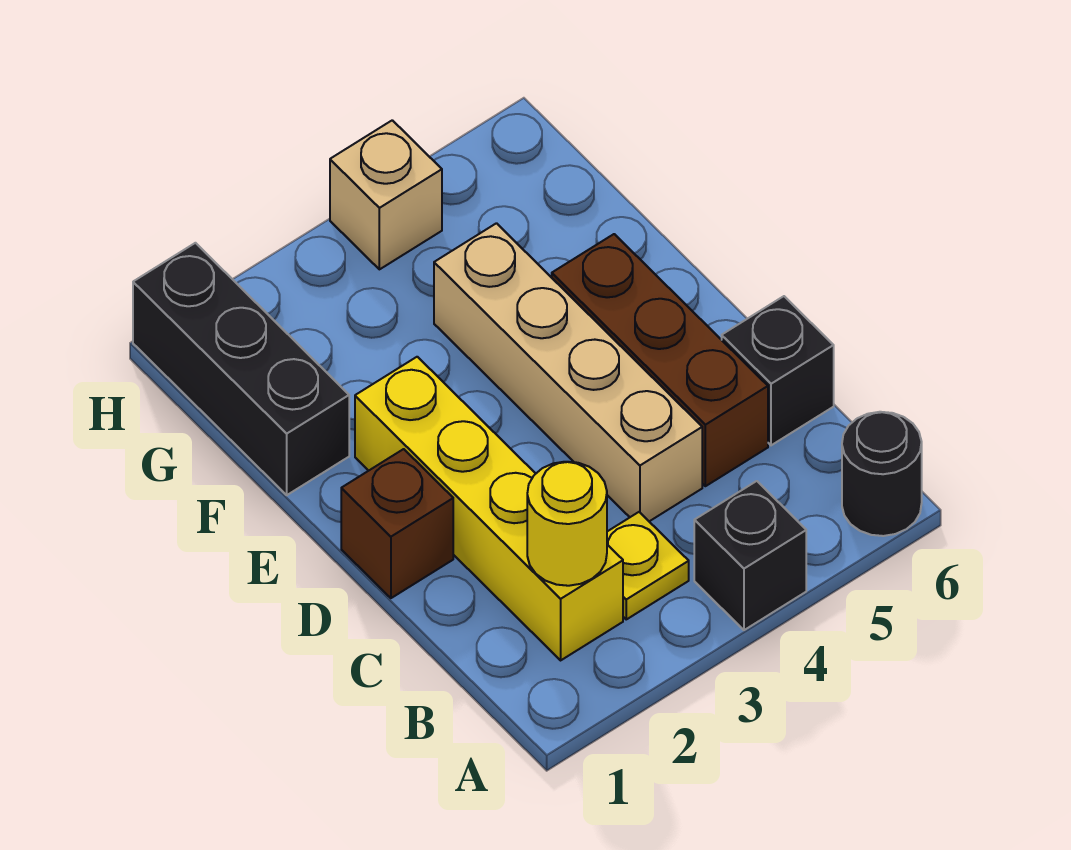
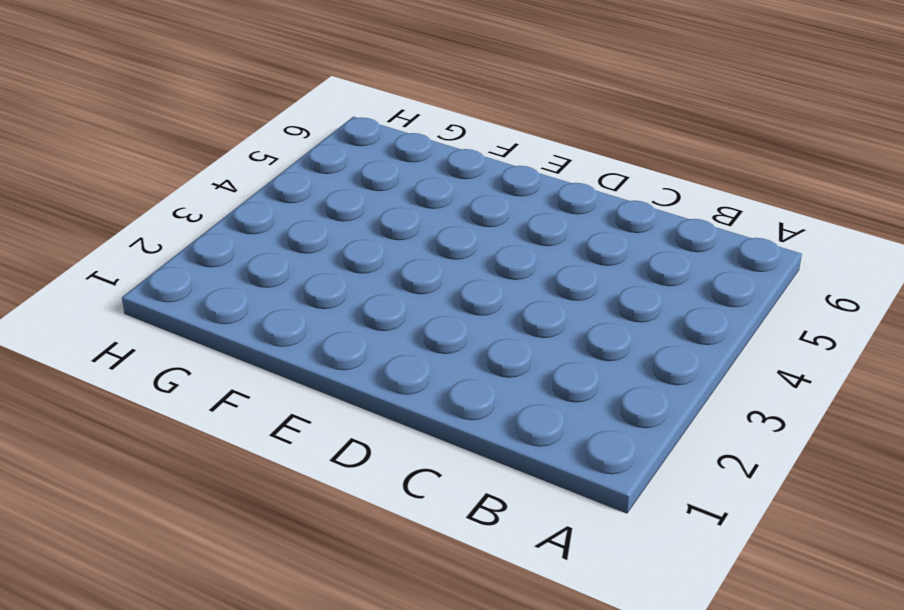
none -> black brick A4 level 1
none -> black round brick A6 level 1

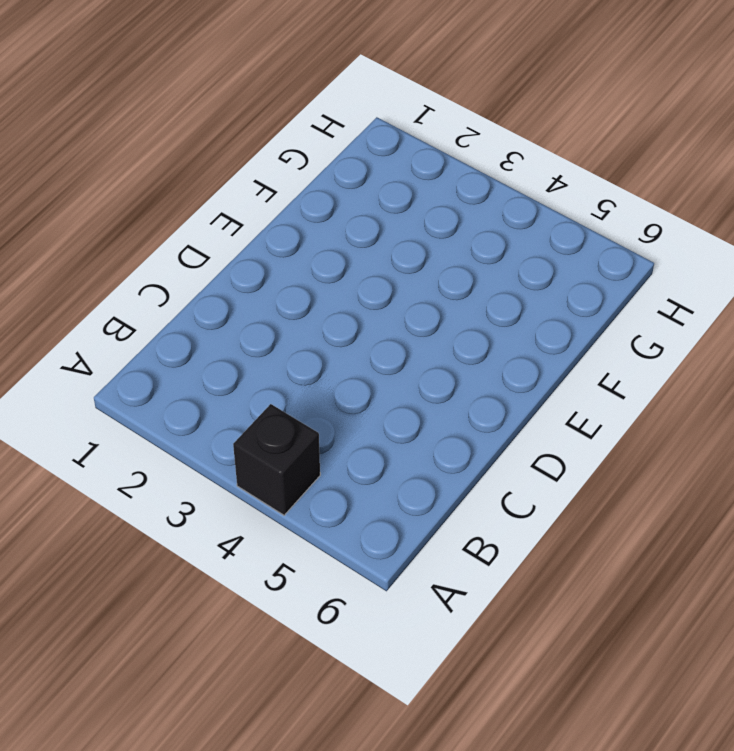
none -> black round brick A6 level 1
none -> yellow brick B2:E2 level 1

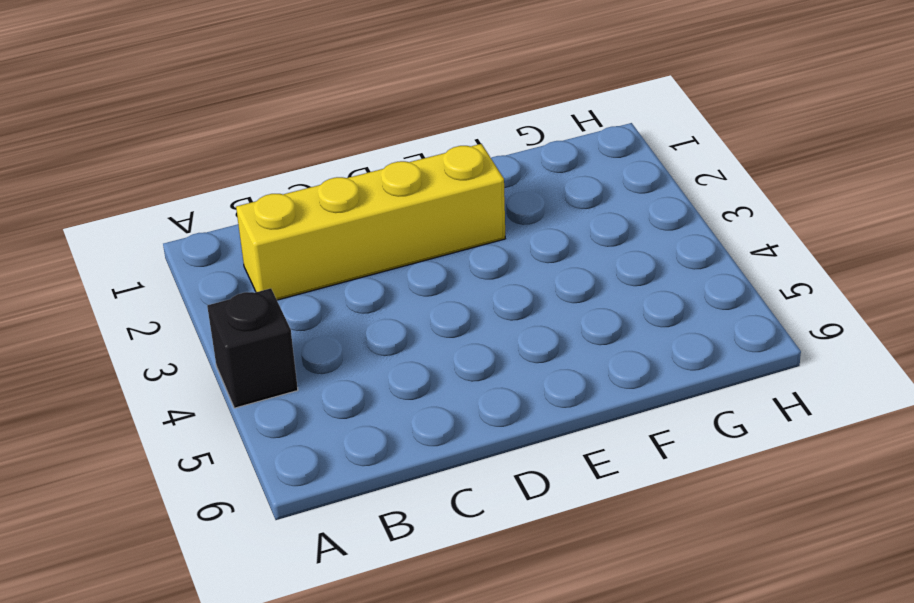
none -> black round brick A6 level 1
none -> yellow plate B3 level 1

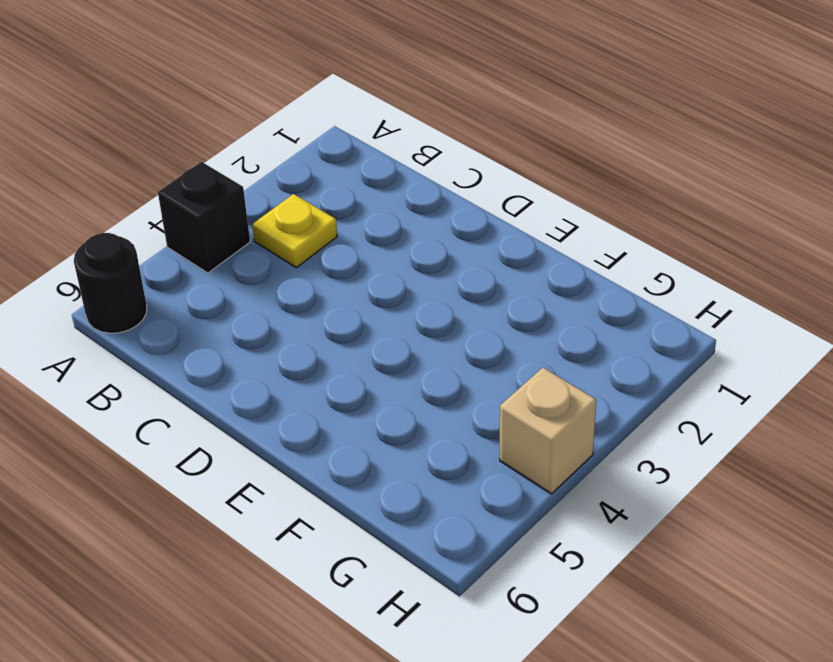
none -> yellow brick B2:E2 level 1
none -> tan brick C4:F4 level 1

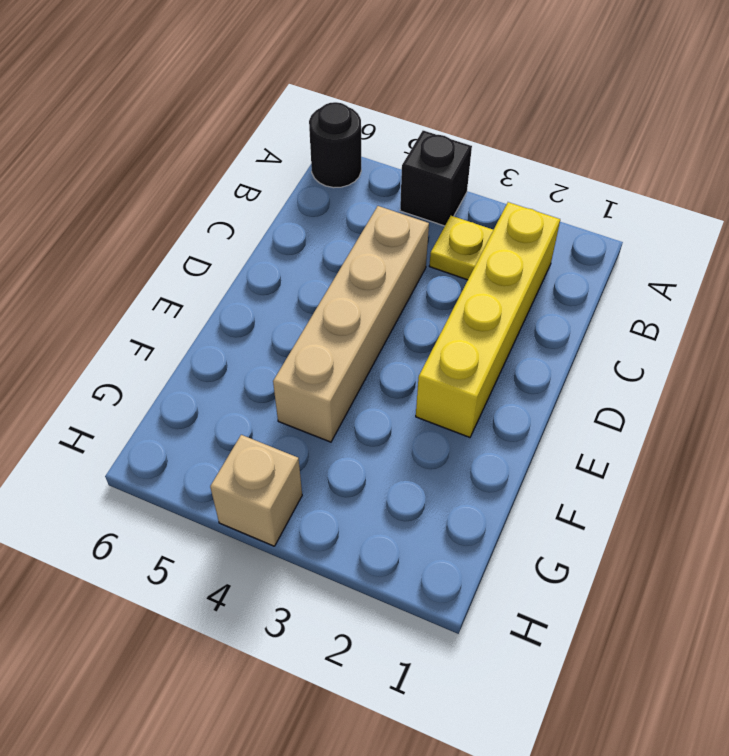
none -> brown brick C5:E5 level 1
none -> black brick C6 level 1

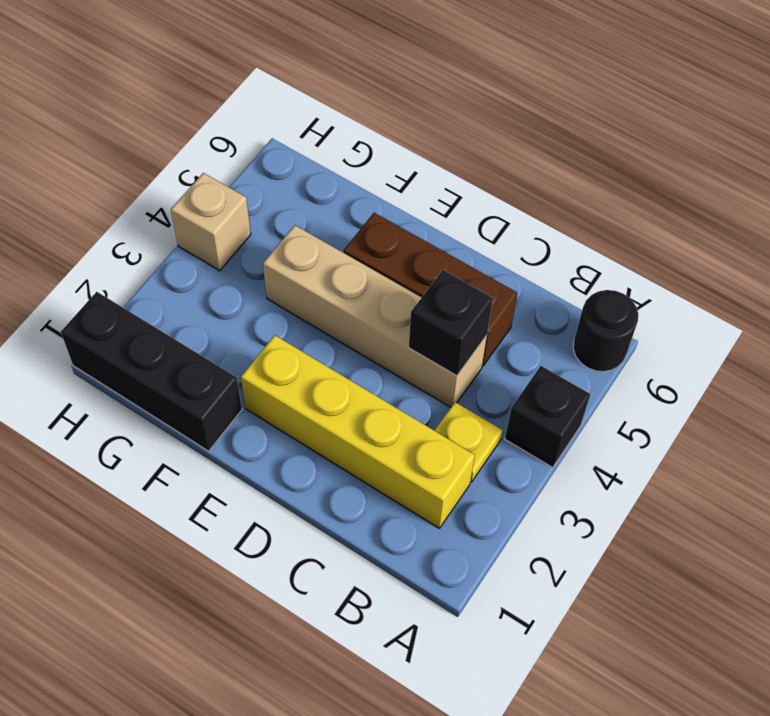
black brick C4 level 2 -> black brick C6 level 1
none -> brown brick D1 level 1
none -> yellow round brick B2 level 2

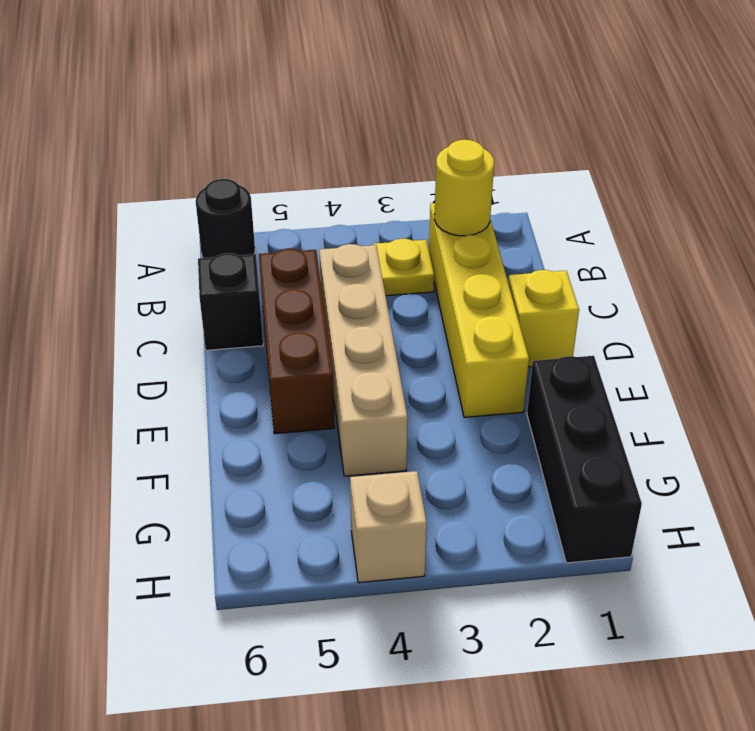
yellow brick D1 level 1 -> brown brick D1 level 1
none -> black brick A4 level 1

